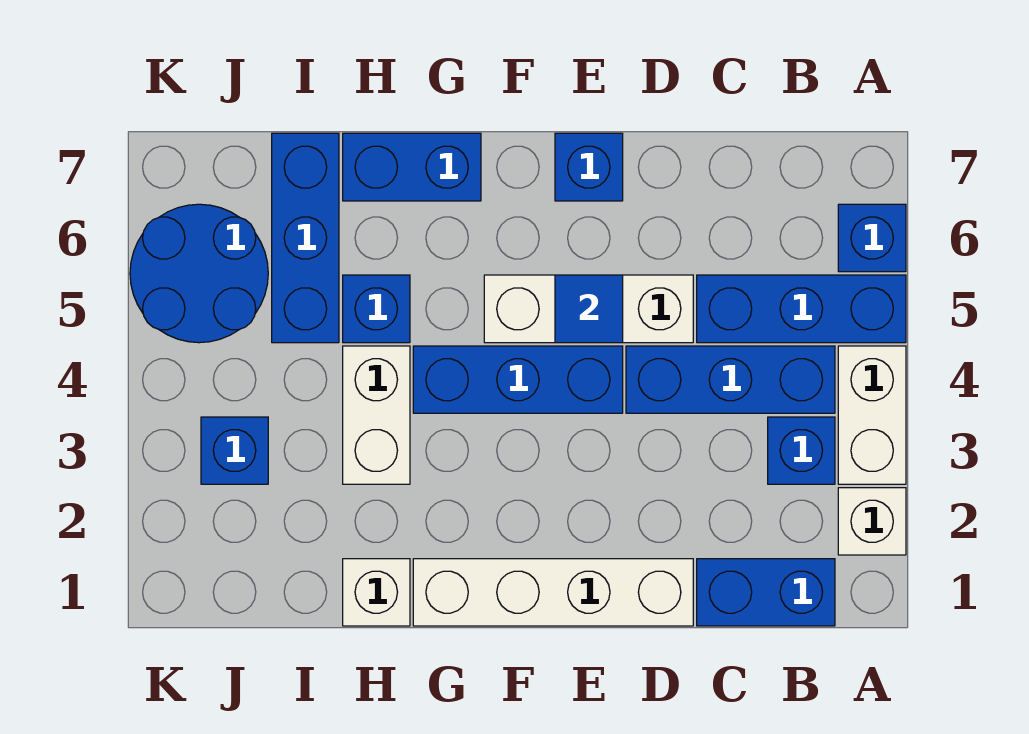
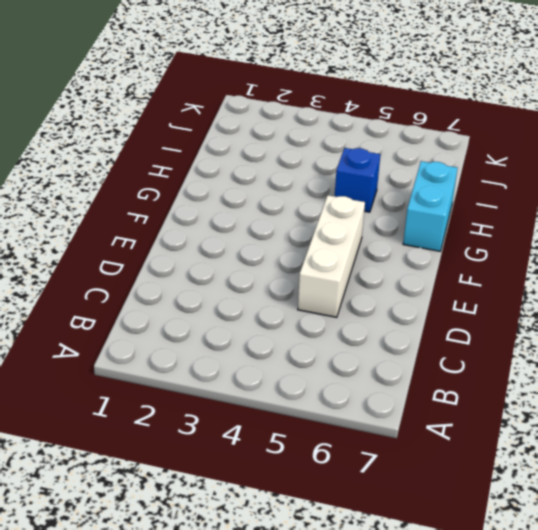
cyan brick G7:H7 level 1 -> blue brick G7:H7 level 1
none -> white brick A2 level 1
none -> white brick A3:A4 level 1
none -> blue brick A5:C5 level 1

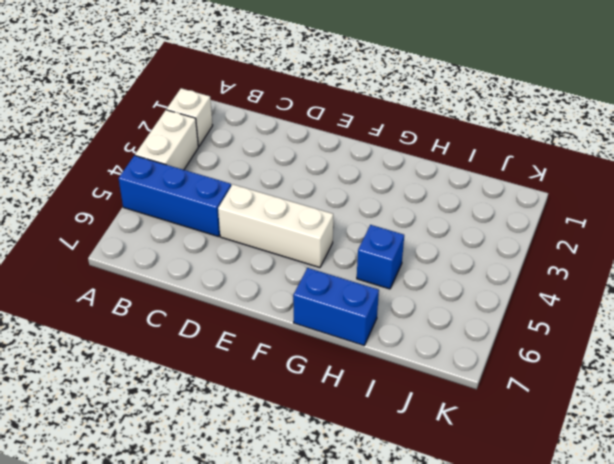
none -> blue brick A6 level 1
none -> blue brick B1:C1 level 1
none -> blue brick B3 level 1

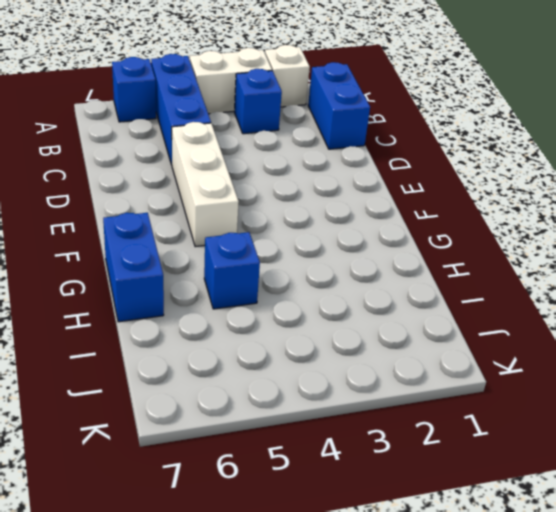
none -> blue brick B4:D4 level 1
none -> white brick D1:G1 level 1
none -> blue brick E4:G4 level 1

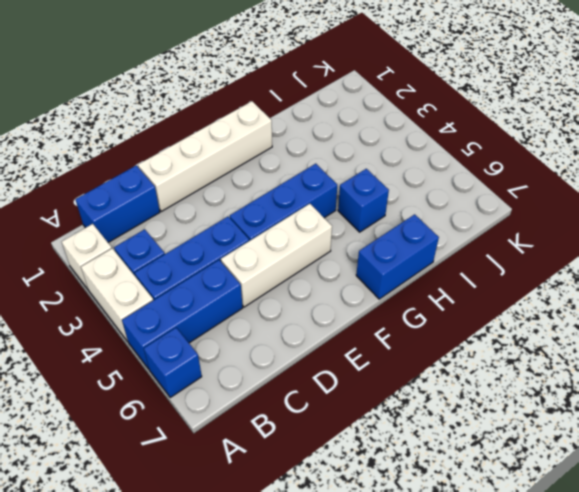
none -> blue brick E7 level 1
none -> white brick H1 level 1
none -> white brick H3:H4 level 1

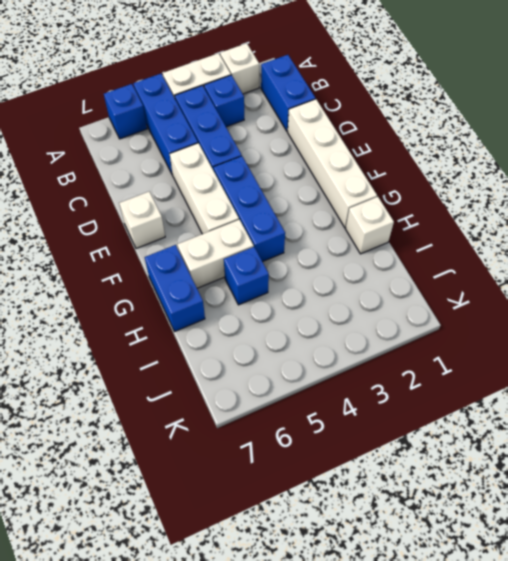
white brick E7 level 1 -> blue brick E7 level 1
white brick G5:G6 level 1 -> white brick H3:H4 level 1
none -> blue brick I5:I7 level 1
none -> blue brick J3 level 1
none -> blue round brick J5:K6 level 1

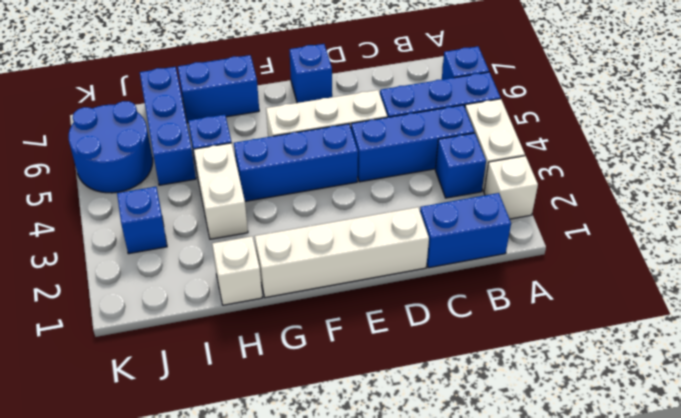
none -> blue tile E5 level 2

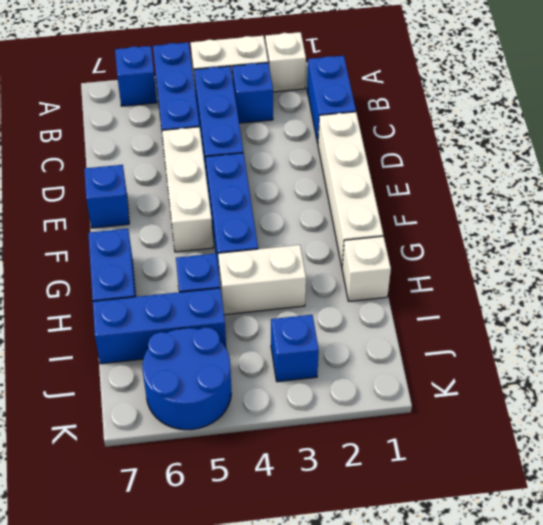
none -> blue tile E5 level 2

